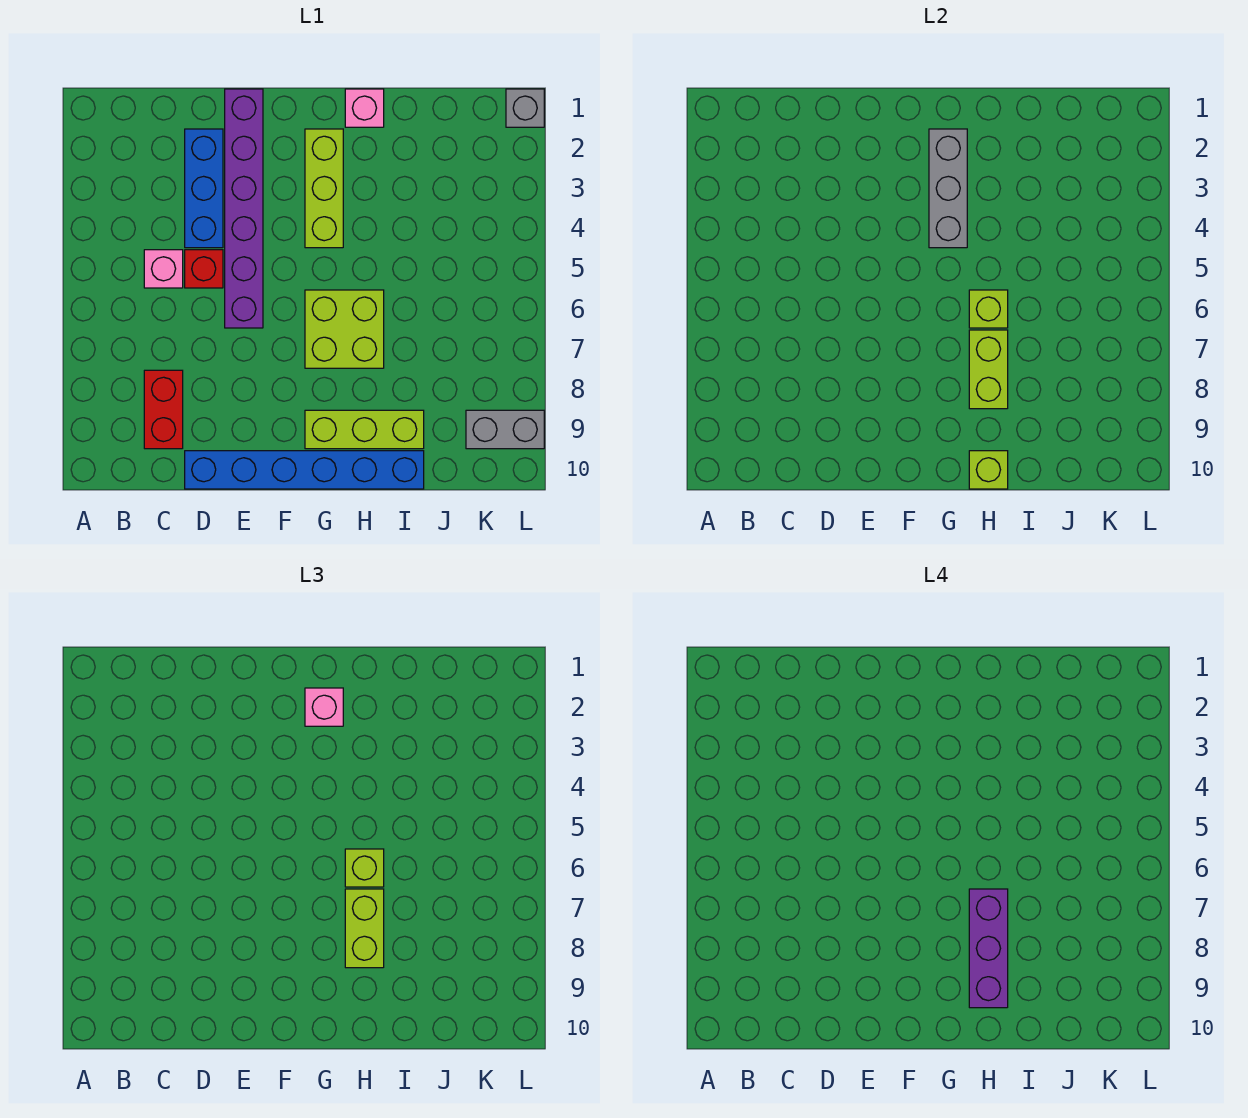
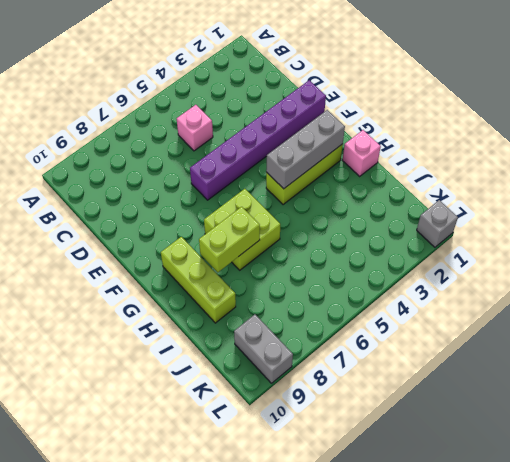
none -> red brick C8:C9 level 1
none -> blue brick D2:D4 level 1
none -> red brick D5 level 1

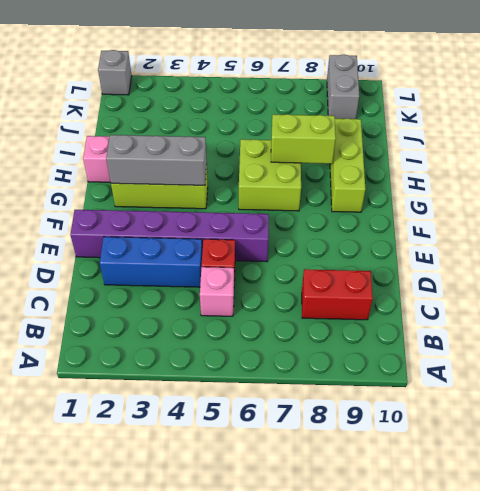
none -> blue brick D10:I10 level 1
none -> lime brick H6 level 2
none -> lime brick H10 level 2

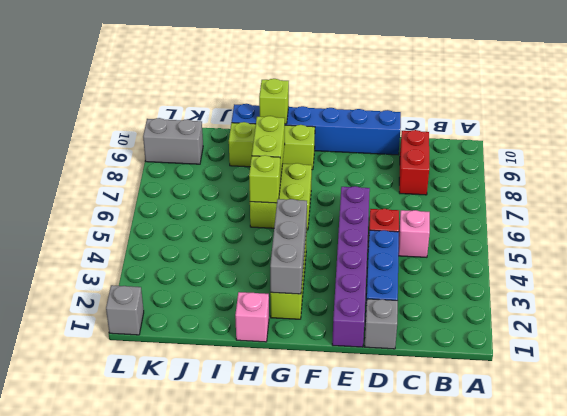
grey brick D1 level 1 -> none
none -> pink brick G2 level 3
none -> lime brick H6 level 3
none -> lime brick H7:H8 level 3

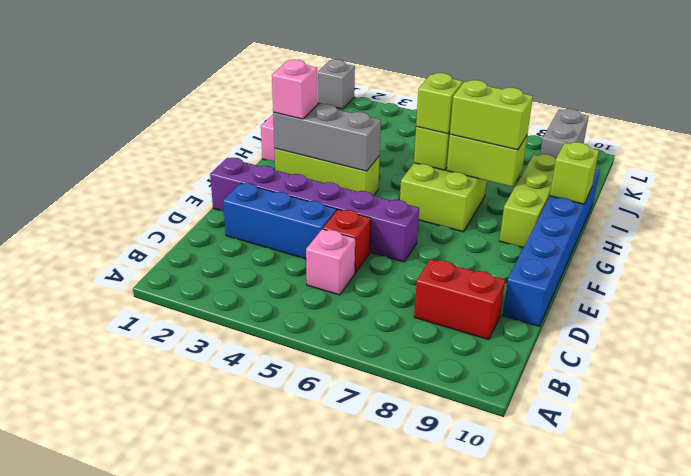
none -> purple brick H7:H9 level 4

